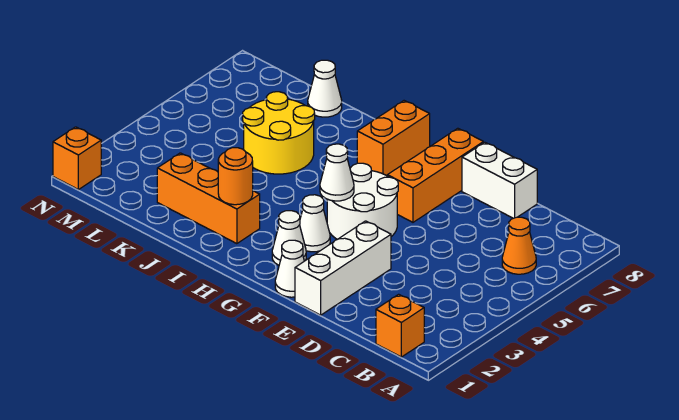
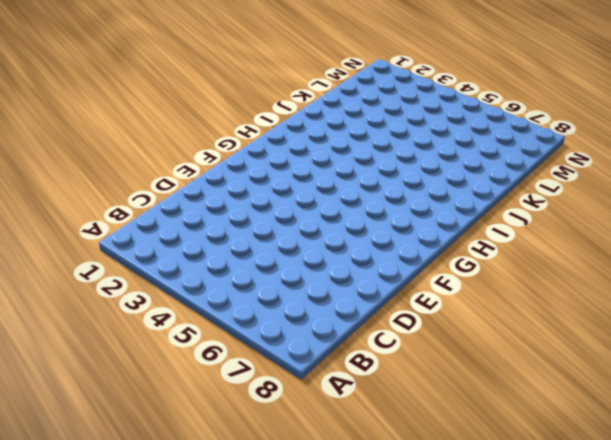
none -> orange brick B1 level 1
none -> orange cone B6 level 1
none -> white brick D8:E8 level 1

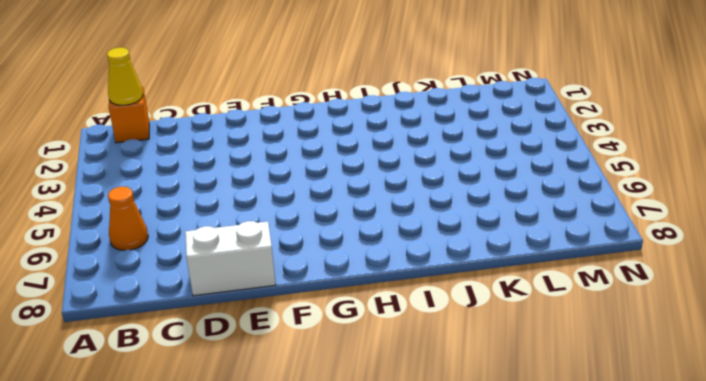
yellow cone B1 level 2 -> none
none -> white brick E1:E3 level 1
none -> white cone F1 level 1
none -> white round brick F4:G5 level 1

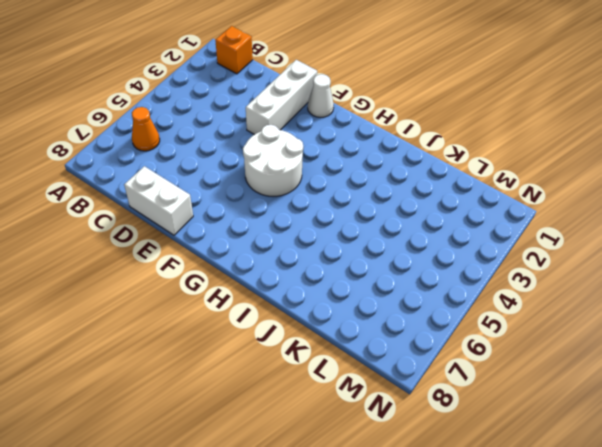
none -> orange brick F6:F8 level 1
none -> white cone G2 level 1
none -> white cone G3 level 1

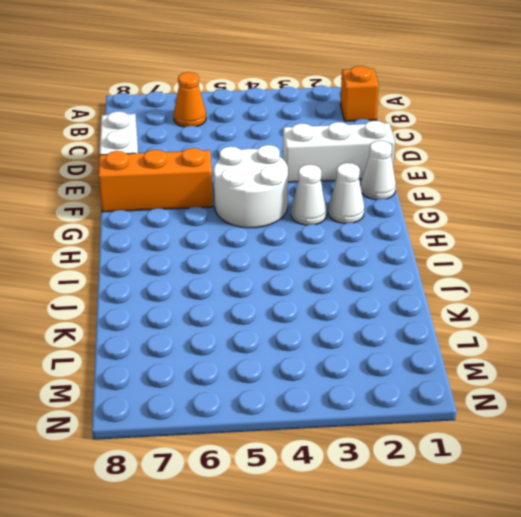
none -> orange brick H7:H8 level 1
none -> orange brick I2:K2 level 1
none -> yellow round brick J5:K6 level 1

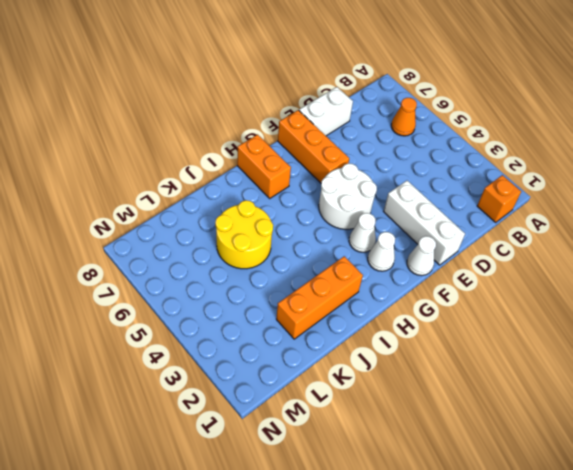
none -> white cone K8 level 1
none -> orange brick N1 level 1
none -> white cone G4 level 2

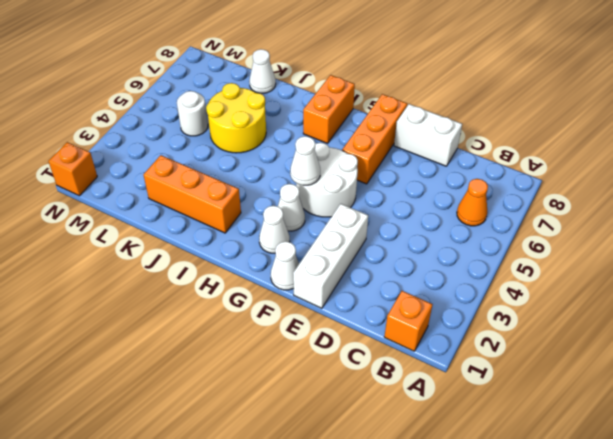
white round brick L5 level 1 -> none
none -> orange round brick I2 level 2

